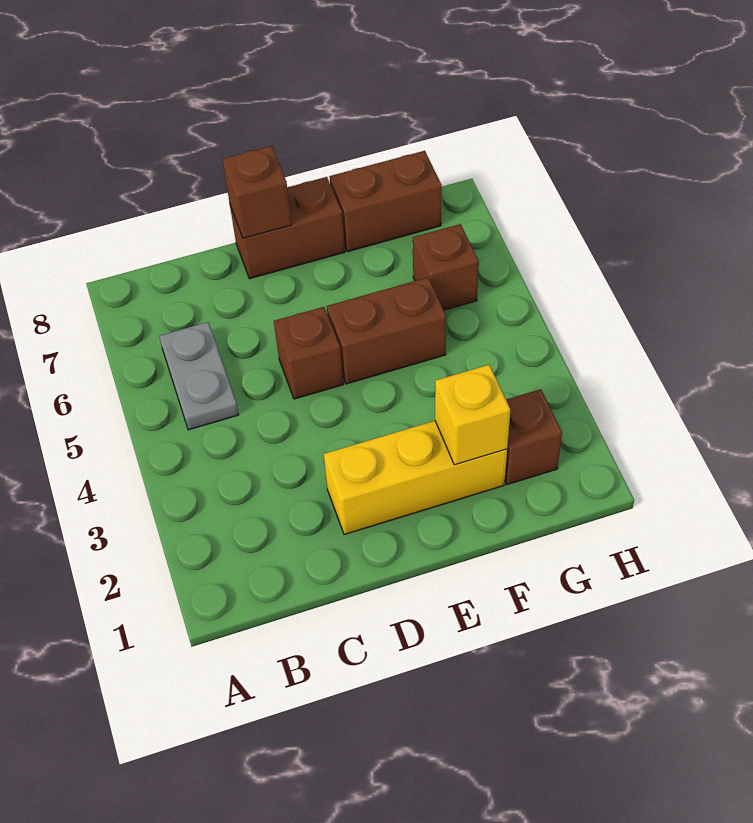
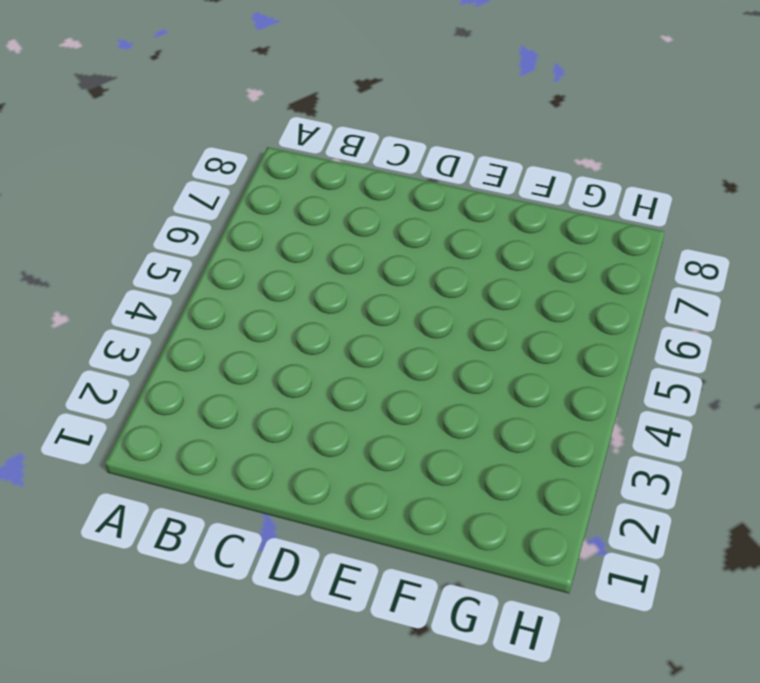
none -> grey plate B5:B6 level 1
none -> yellow brick D2:F2 level 1

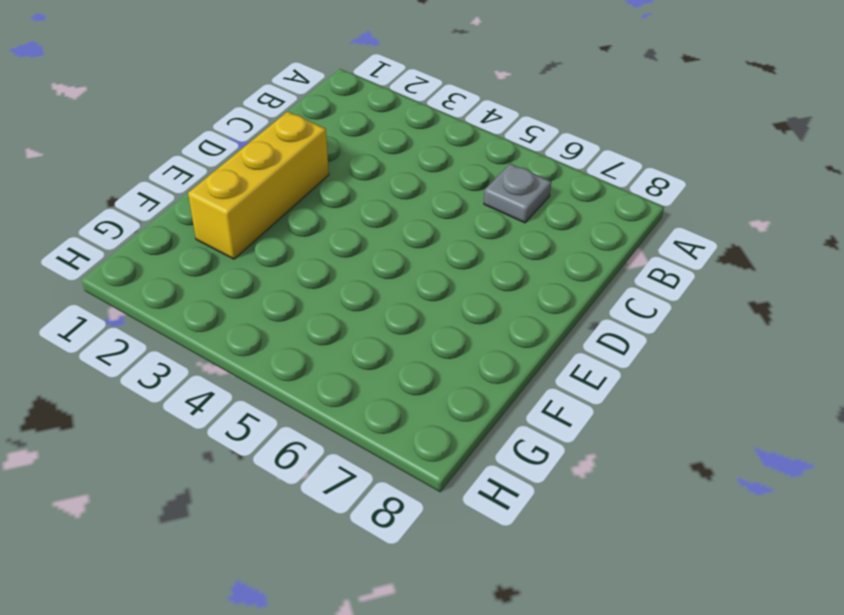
grey plate B6 level 1 -> grey plate B5:B6 level 1
none -> brown brick D5 level 1
none -> brown brick D8:E8 level 1

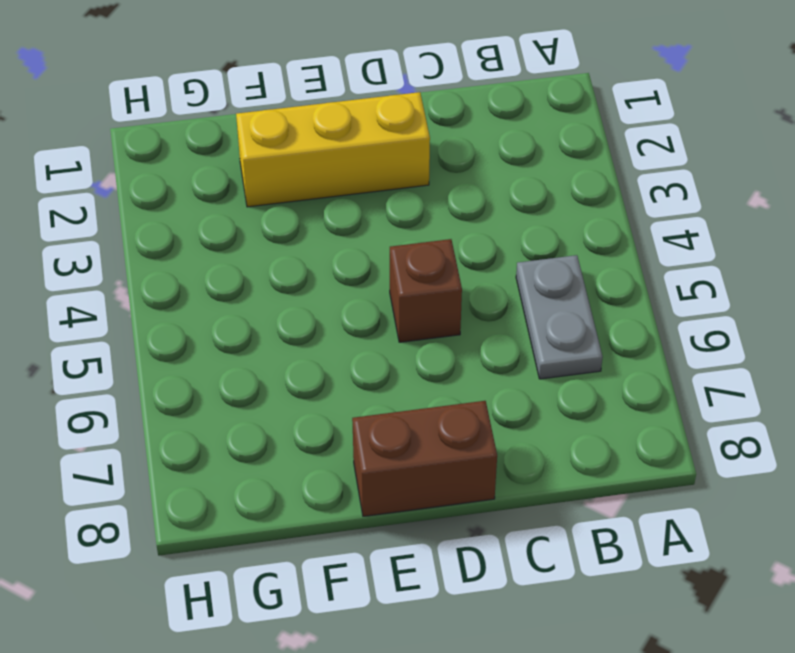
none -> brown brick E5:F5 level 1
none -> brown brick F8:G8 level 1

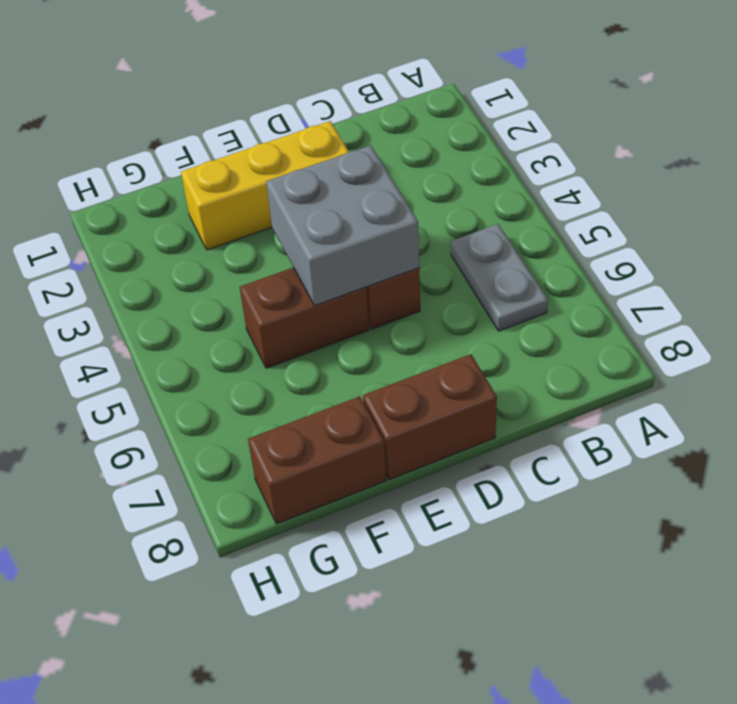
grey brick D4:E5 level 2 -> none
none -> brown brick G2 level 1
none -> brown brick G6 level 1

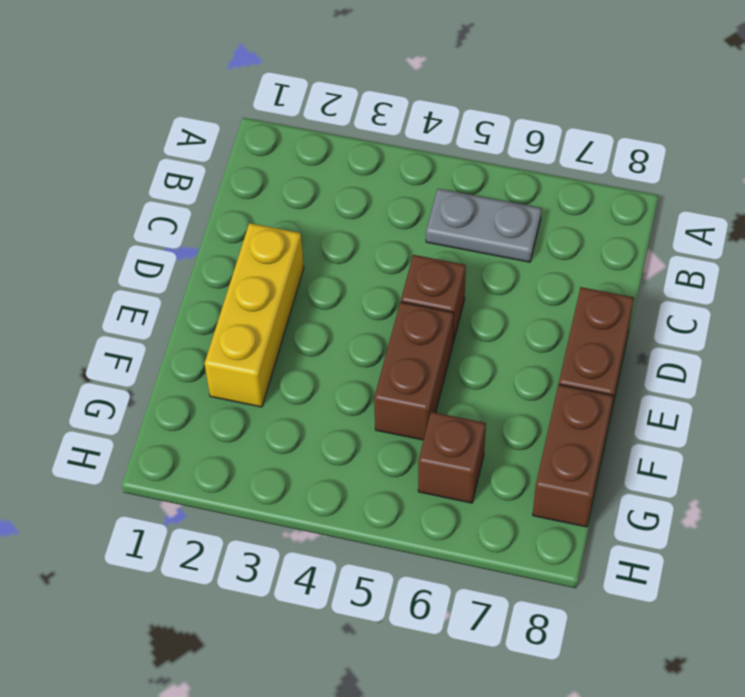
none -> brown brick G2 level 1
none -> brown brick D8 level 2

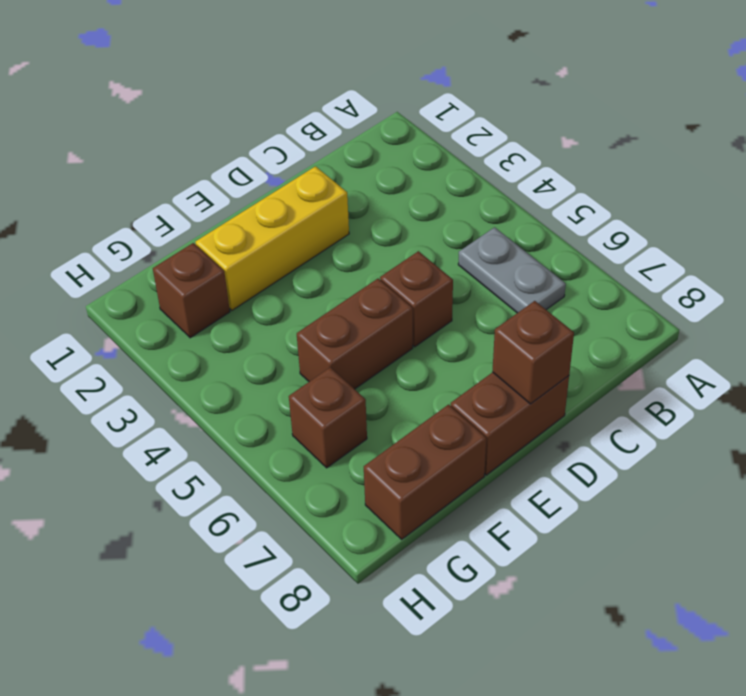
none -> yellow brick F2 level 2

